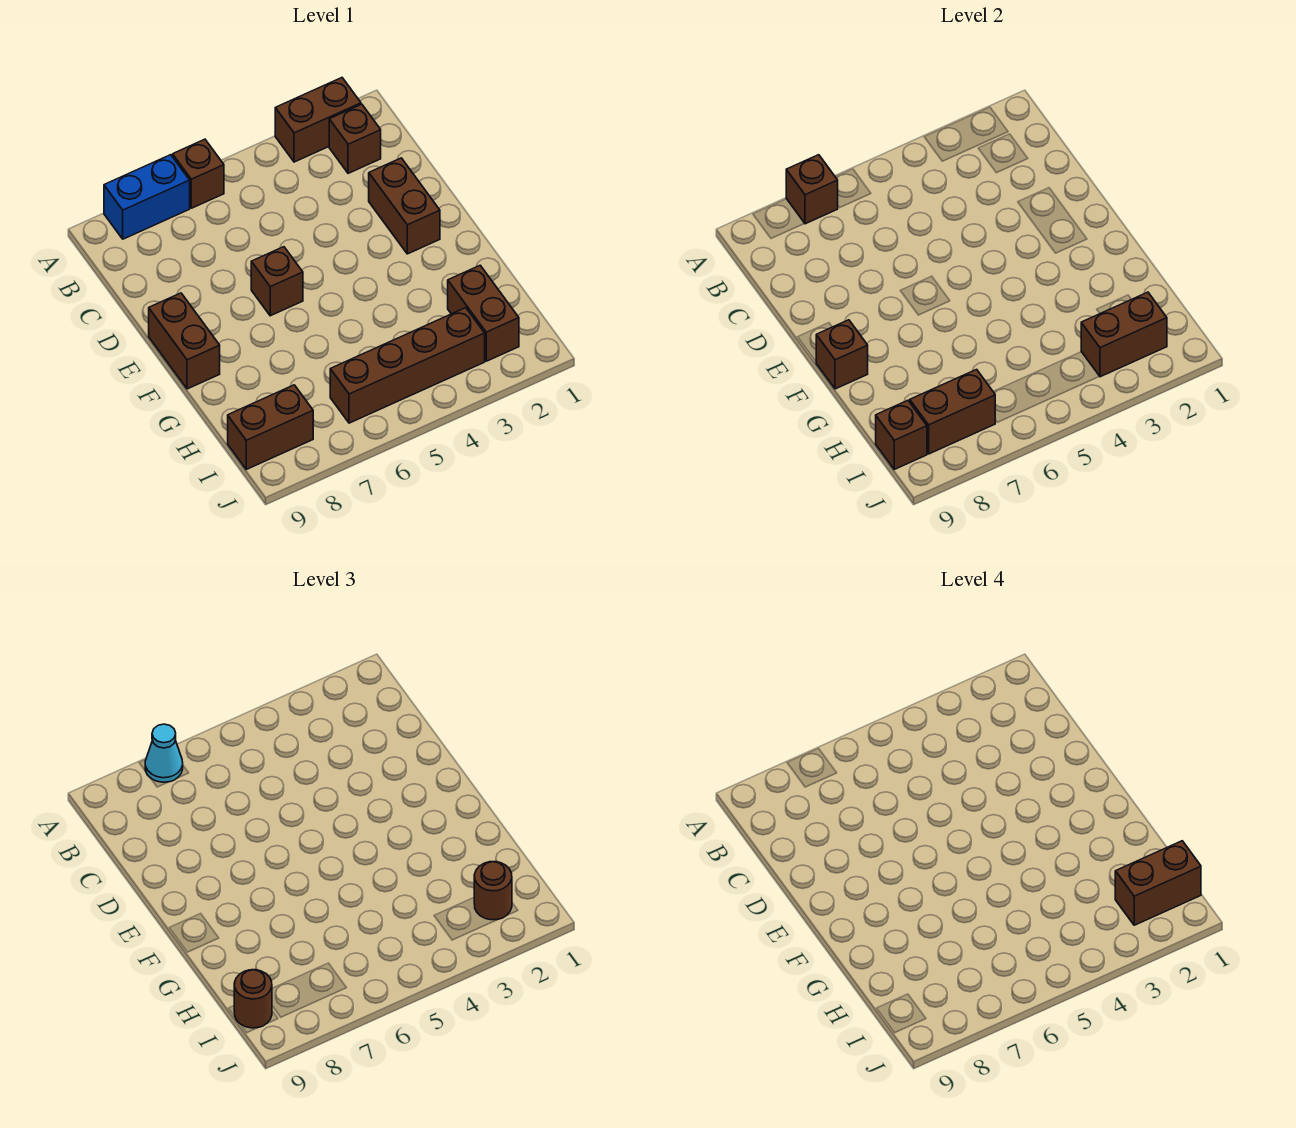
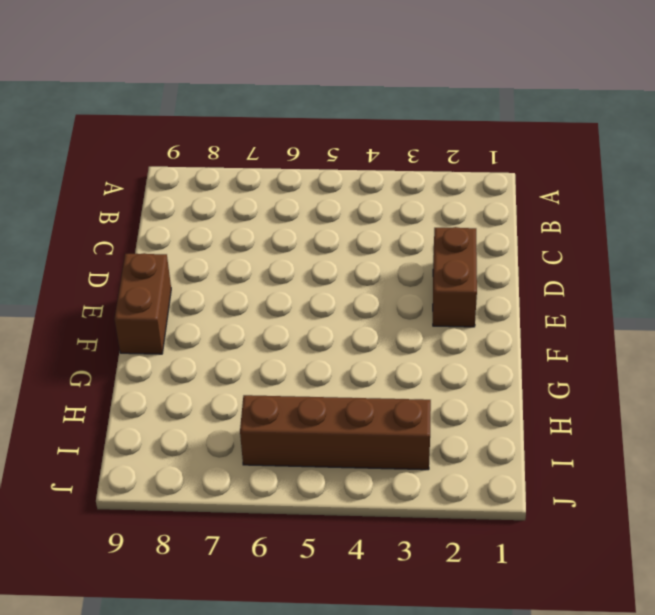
none -> brown brick A2:A3 level 1
none -> brown brick A6 level 1
none -> blue brick A7:A8 level 1

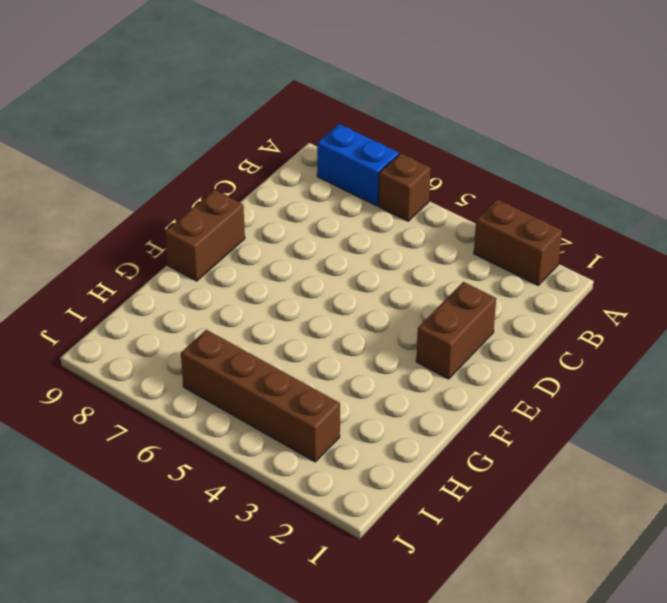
none -> brown brick B2 level 1
none -> brown brick E6 level 1
none -> brown brick H2:I2 level 1

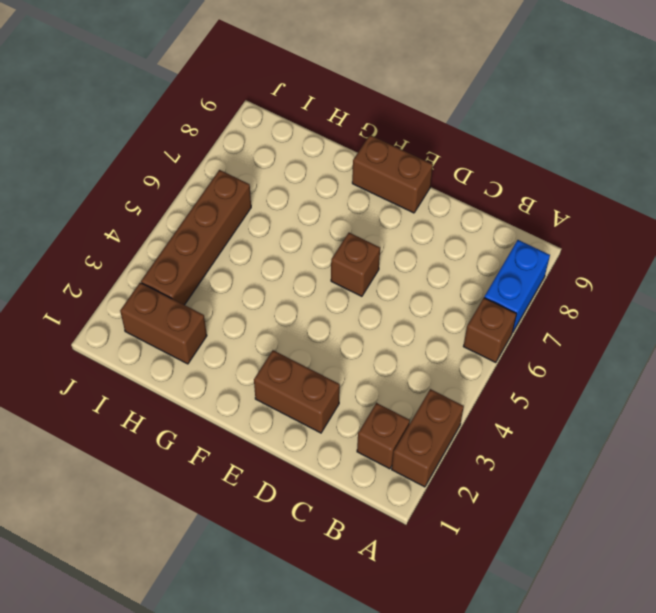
none -> brown brick I8:I9 level 1
none -> brown brick A7 level 2
none -> brown brick F9 level 2

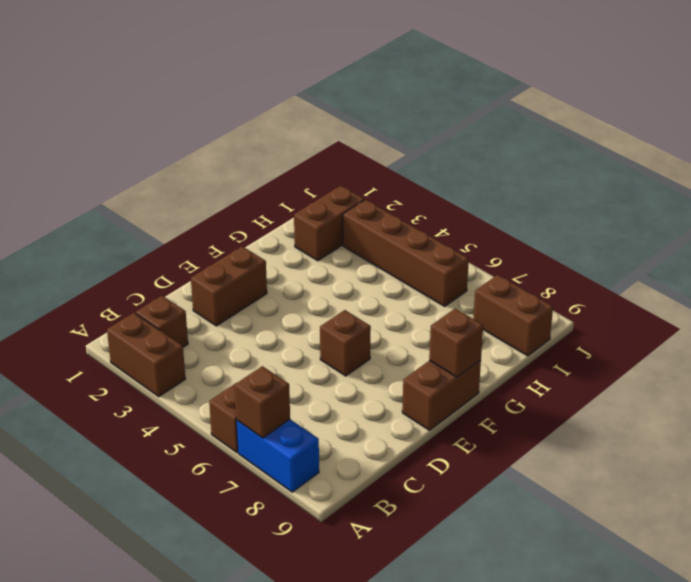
none -> brown brick I2:I3 level 2
none -> brown brick I7:I8 level 2
none -> brown brick I9 level 2

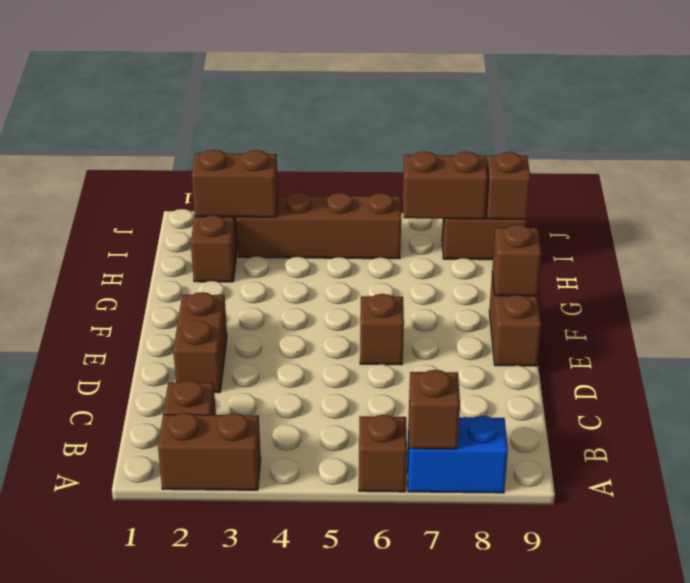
none -> cyan cone A7 level 3
none -> brown round brick I2 level 3
none -> brown round brick I9 level 3

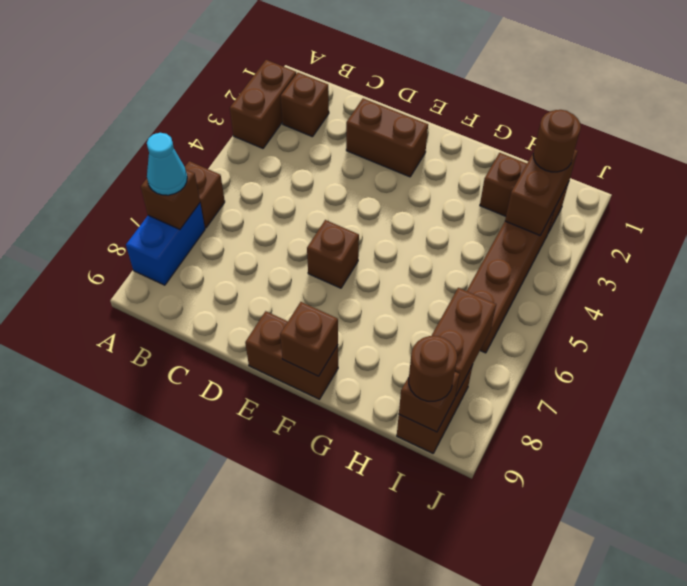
none -> brown brick I1:I2 level 4

